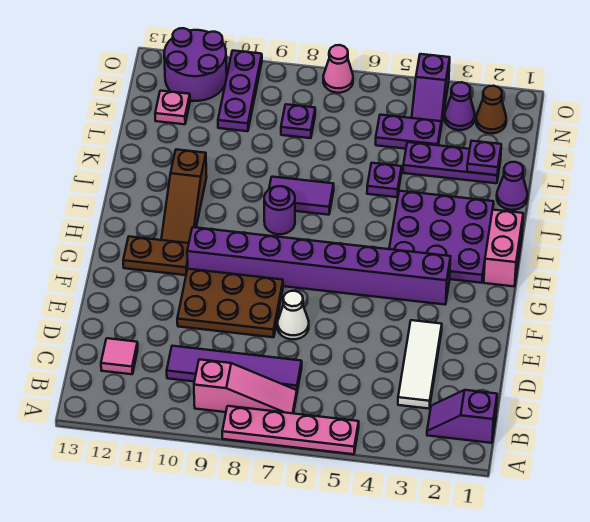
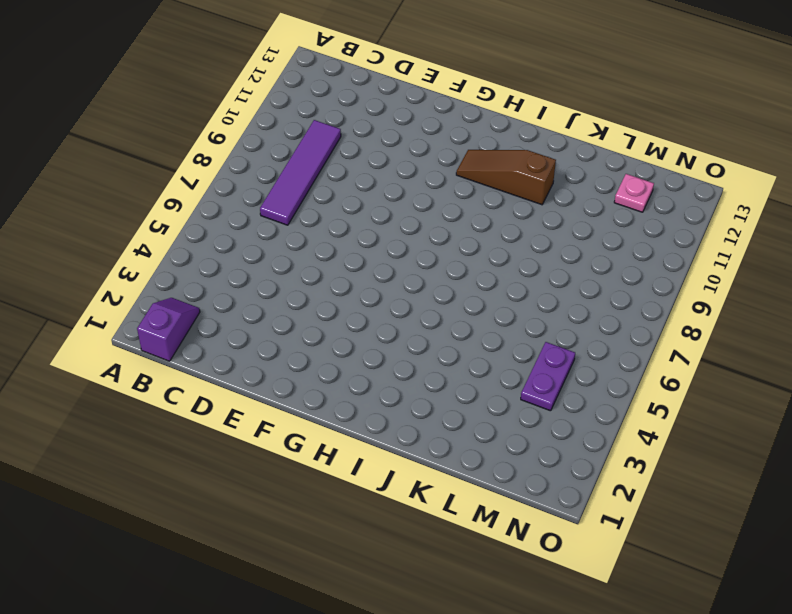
none -> pink plate A5:A8 level 1
none -> pink slope B7:B9 level 1 top 9
none -> white tile C3:E3 level 1

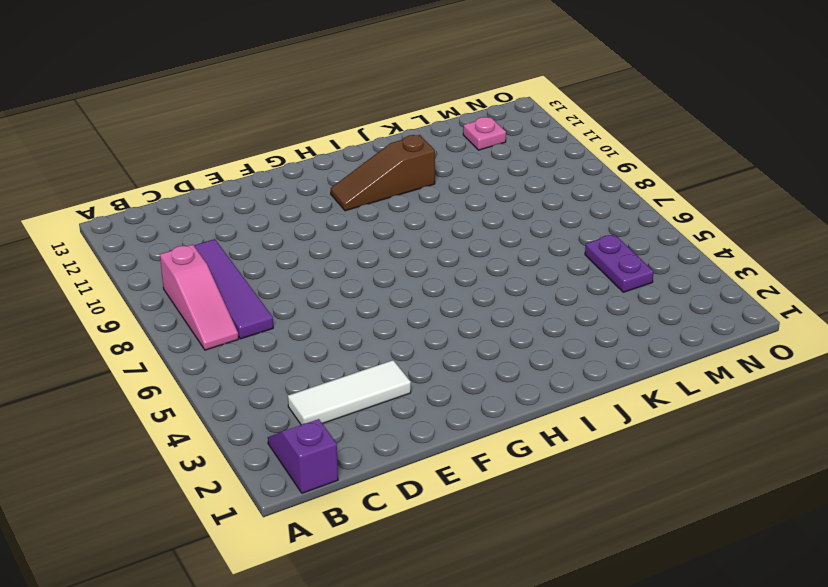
none -> pink plate A5:A8 level 1
none -> pink tile C12 level 1
none -> white cone E7 level 1

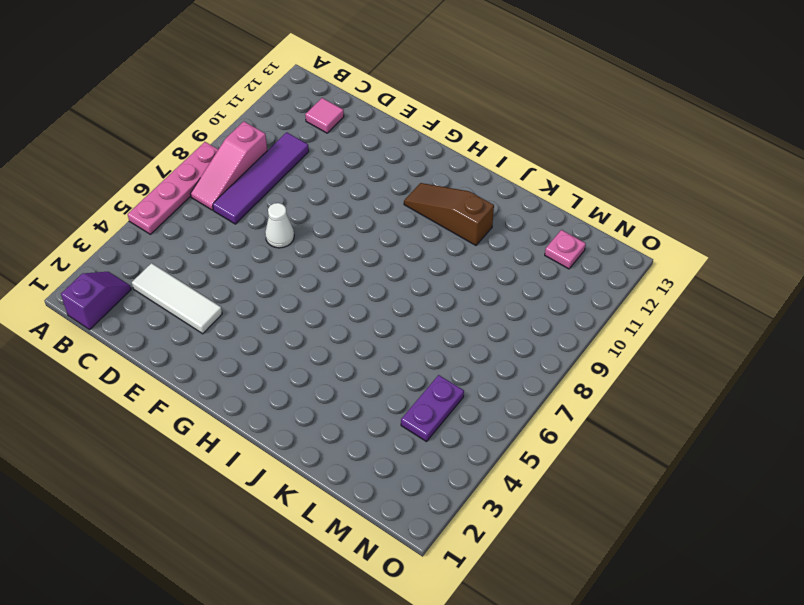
none -> brown plate E8:F10 level 1
none -> purple brick G3:G10 level 1
none -> brown plate G11:G12 level 1

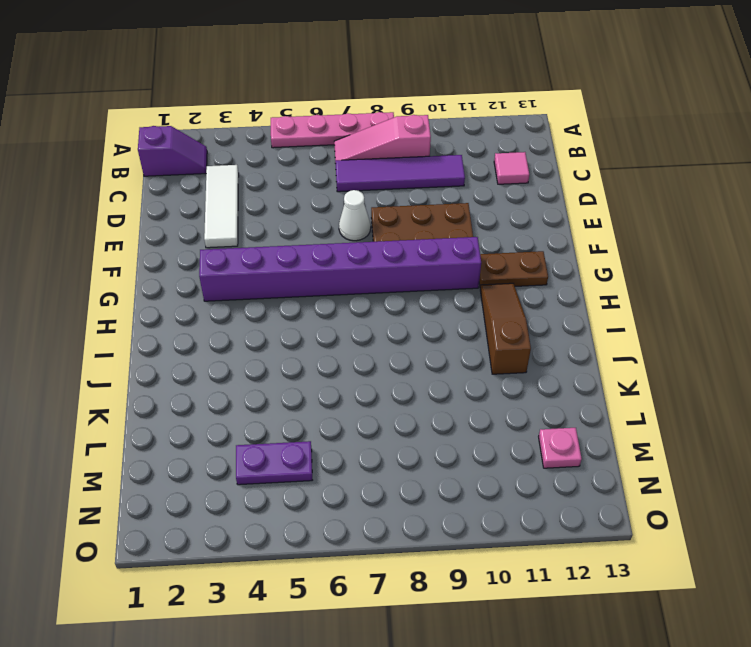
none -> pink brick H1:I1 level 1
none -> purple plate H2:J4 level 1
none -> purple round brick I8 level 1

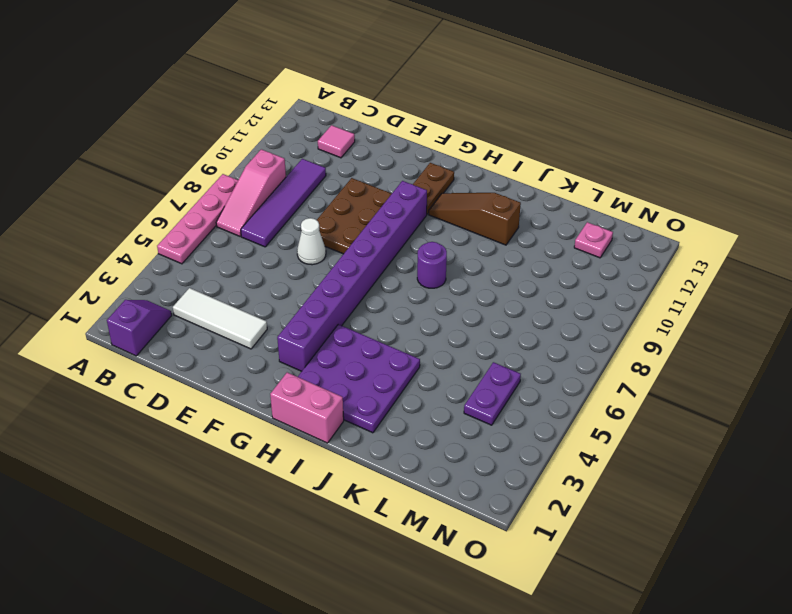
none -> purple tile J7:J8 level 1
none -> purple cone K1 level 1
none -> purple plate K5 level 1

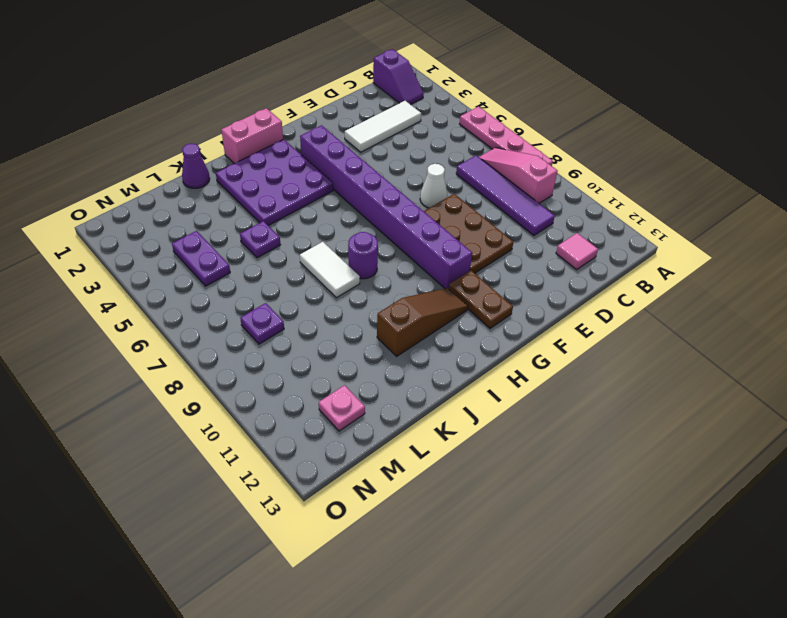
white tile J7:J8 level 1 -> purple tile J7:J8 level 1
none -> purple plate L2:L4 level 1
none -> purple plate M10:O10 level 1
none -> brown cone N2 level 1

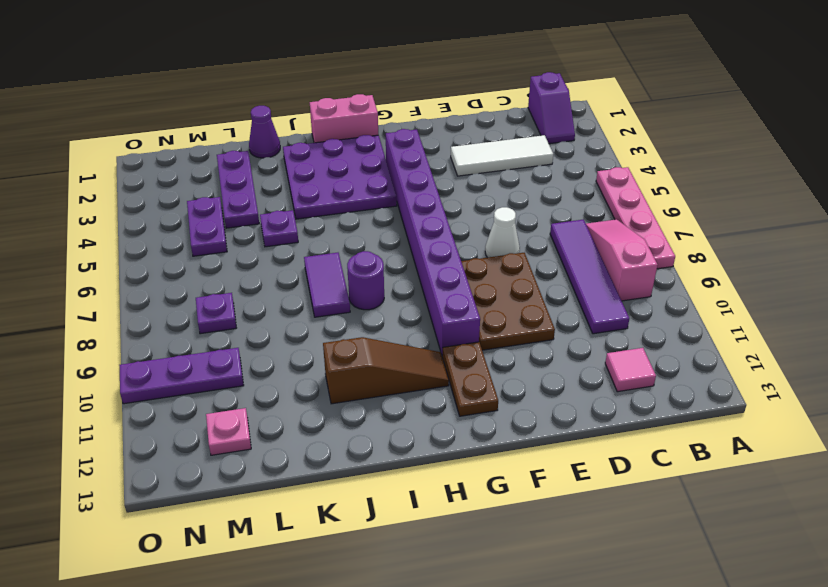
none -> brown cone N2 level 1
none -> purple cone N3 level 1
none -> purple slope N4:O4 level 1 top O

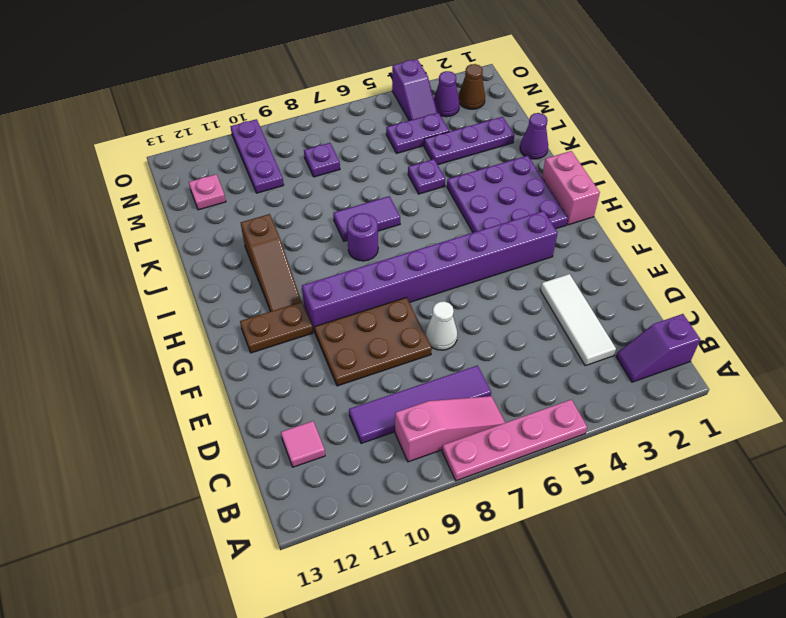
none -> purple round brick N11:O12 level 1
none -> pink cone O7 level 1
none -> purple plate L2 level 2

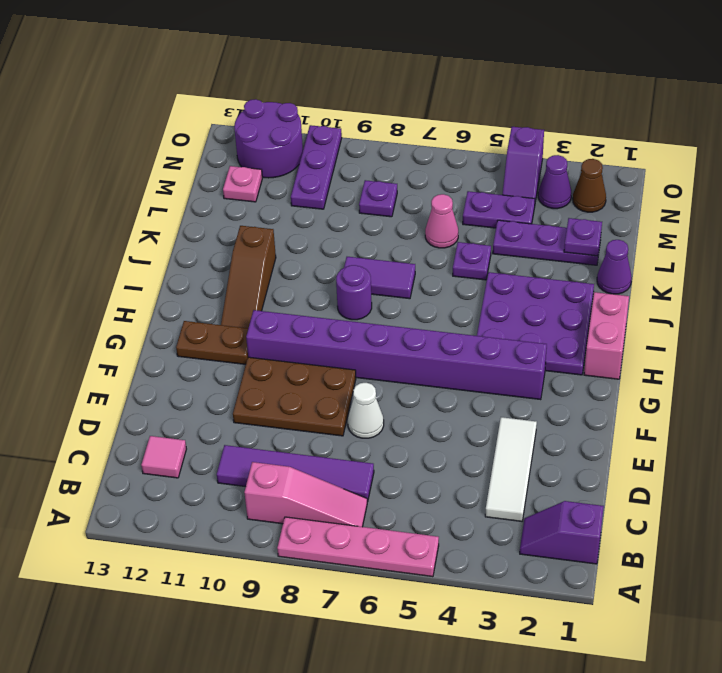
pink cone L6 level 1 -> pink cone O7 level 1

